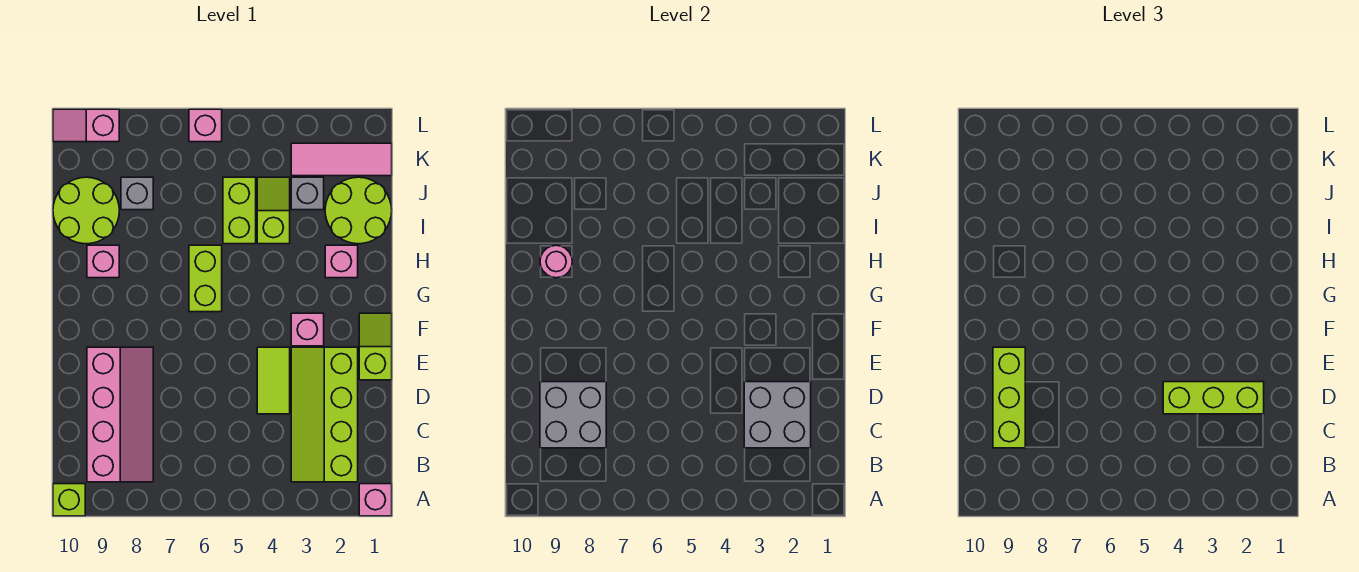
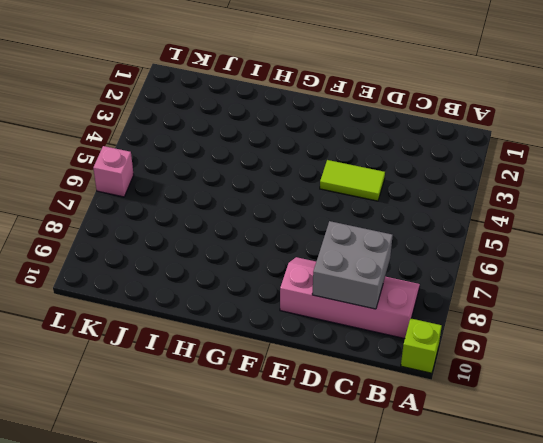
none -> pink brick A1 level 1
none -> lime slope B2:E3 level 1 top 2
none -> lime slope E1:F1 level 1 top E

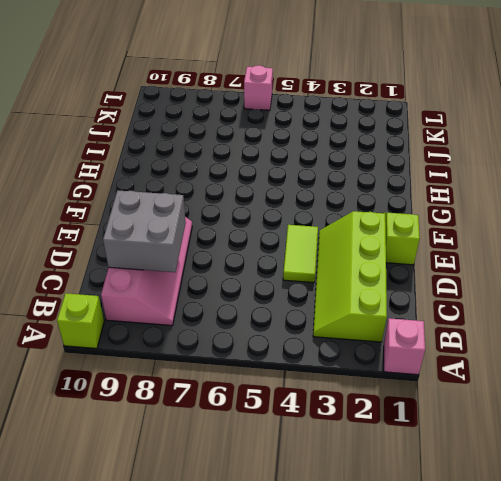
none -> pink brick F3 level 1
none -> lime brick G6:H6 level 1
none -> pink brick H2 level 1

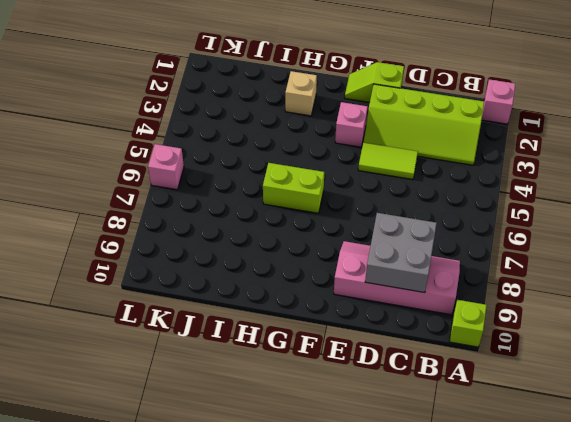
tan brick H2 level 1 -> pink brick H2 level 1
none -> pink brick H9 level 1
none -> lime round brick I1:J2 level 1
none -> lime slope I4:J4 level 1 top I

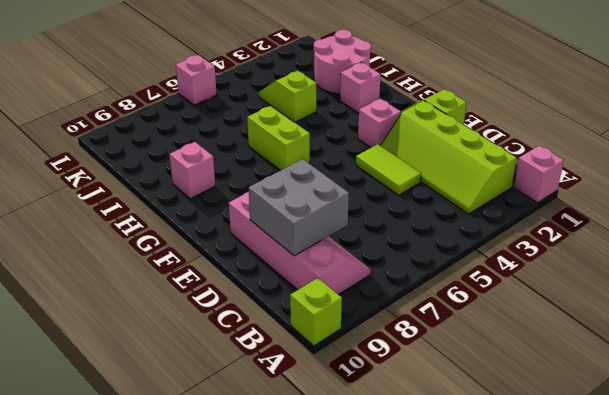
pink round brick I1:J2 level 1 -> lime round brick I1:J2 level 1
none -> lime brick I5:J5 level 1
none -> lime round brick I9:J10 level 1
none -> grey brick J3 level 1

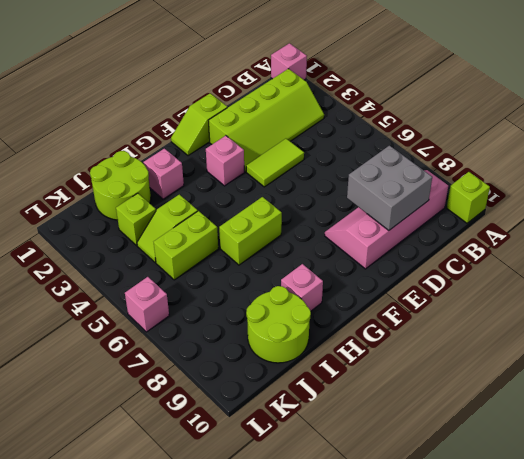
lime brick J3 level 1 -> grey brick J3 level 1
none -> grey brick J8 level 1
none -> pink tile K1:K3 level 1
none -> pink slope L9:L10 level 1 top 9

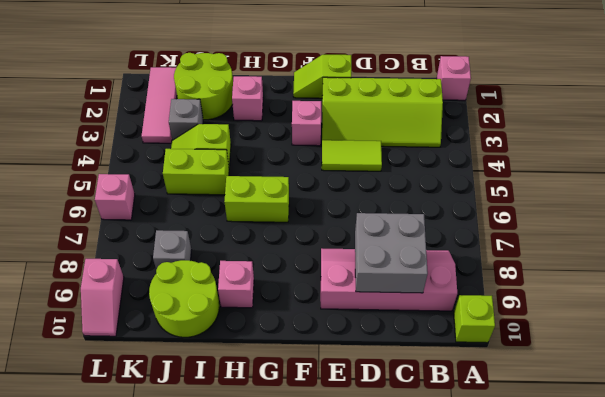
none -> grey brick C2:D3 level 2
none -> pink round brick H9 level 2
none -> lime brick C9:E9 level 3

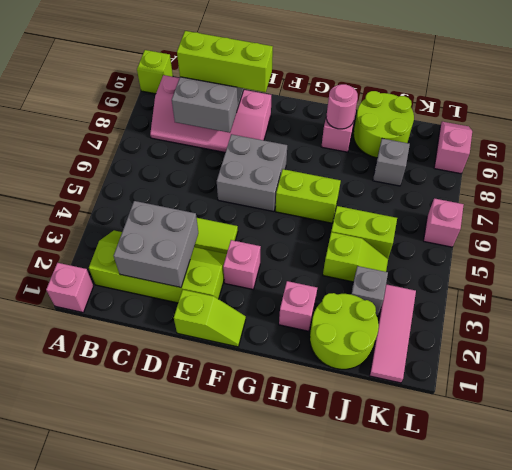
grey brick E6:F7 level 1 -> none
none -> lime brick D2:D4 level 3

